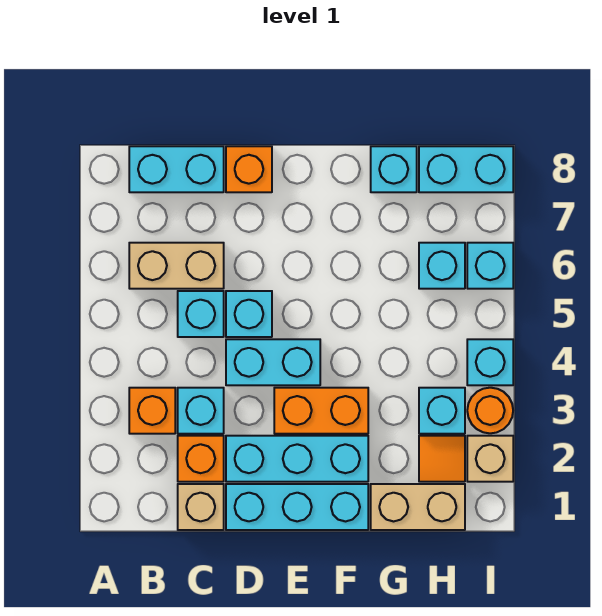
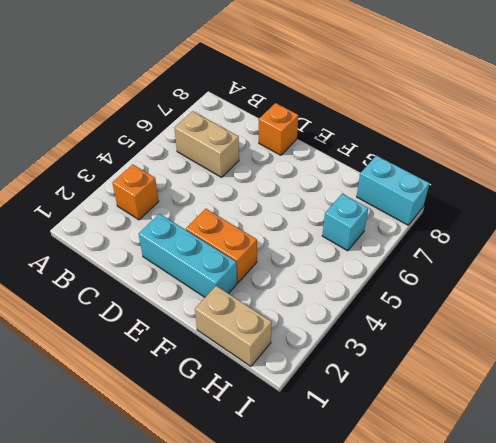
none -> cyan brick B8:C8 level 1
none -> tan brick C1 level 1
none -> orange brick C2 level 1

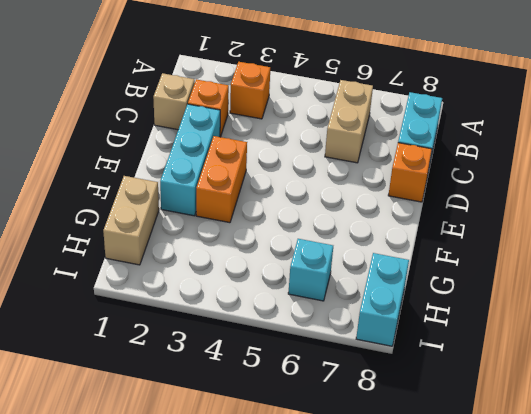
none -> cyan brick C3 level 1
none -> cyan brick C5 level 1
none -> cyan brick D1:F1 level 1

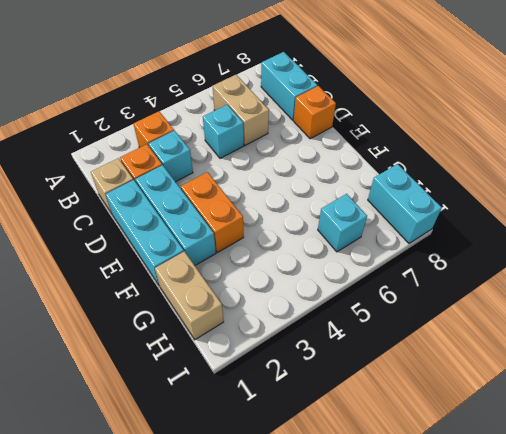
none -> cyan brick D4:E4 level 1
none -> cyan brick D5 level 1
none -> cyan brick G8 level 1

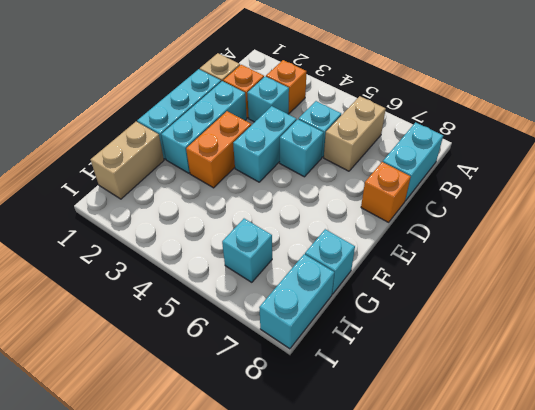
none -> orange tile H2 level 1
none -> cyan brick H3 level 1
none -> tan brick I2 level 1

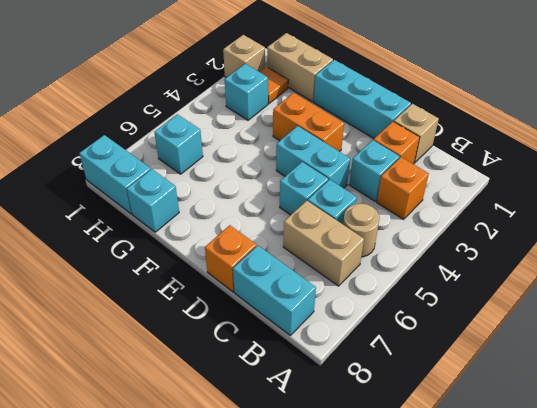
tan round brick B5 level 1 -> none
none -> cyan brick D2:F2 level 1
none -> orange round brick I3 level 1
none -> cyan brick I4 level 1

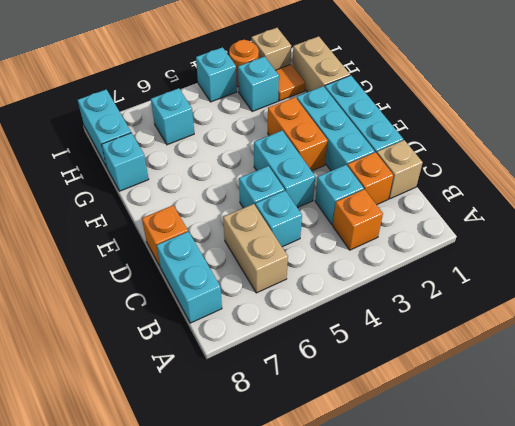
none -> cyan brick I6 level 1

